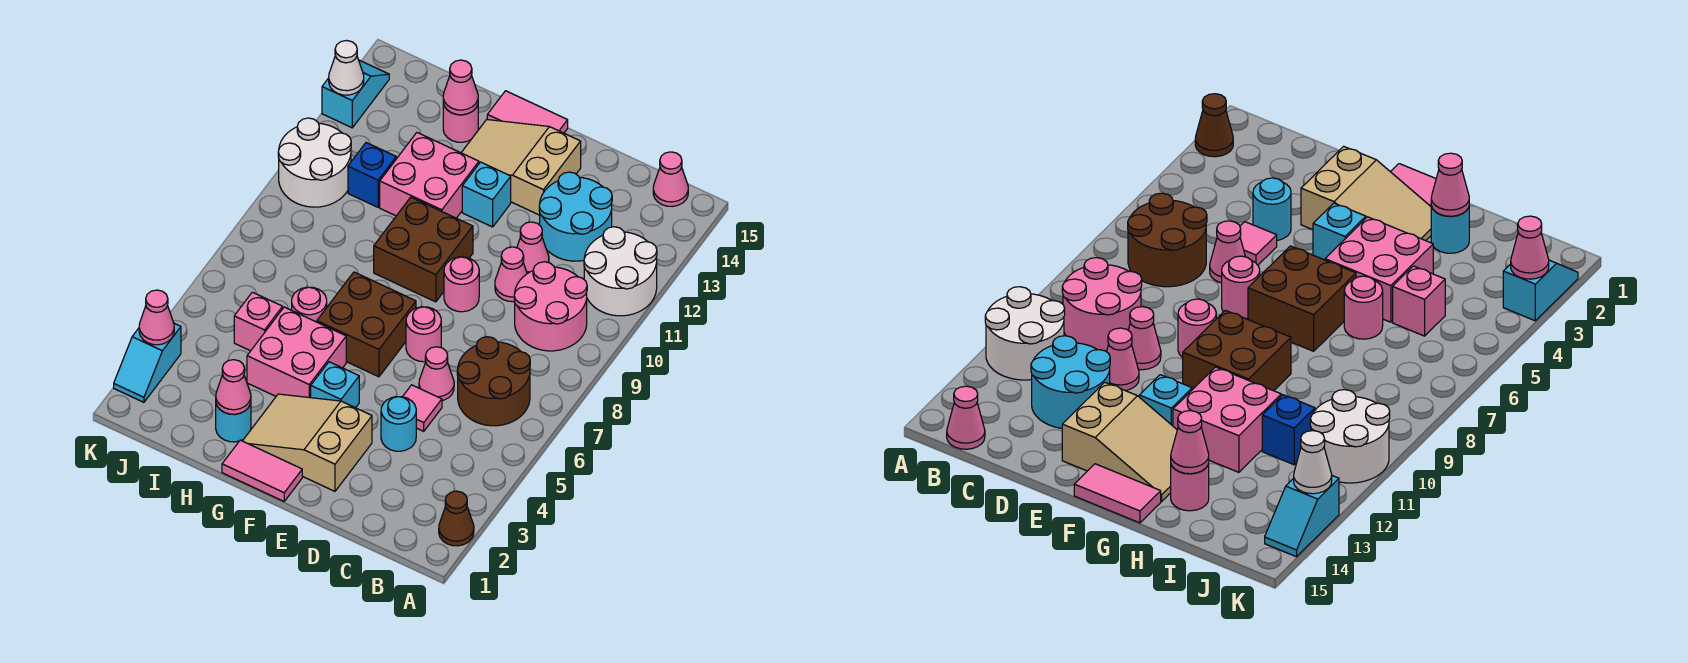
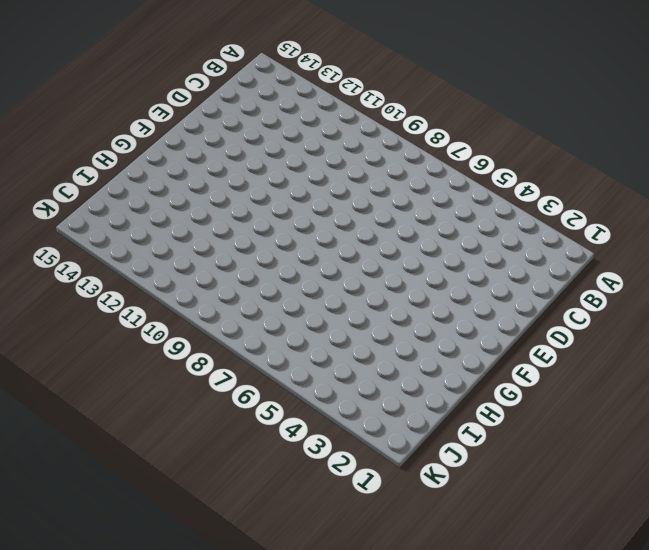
none -> brown cone A2 level 1
none -> white round brick A11:B12 level 1
none -> brown round brick B6:C7 level 1
none -> pink round brick B9:C10 level 1

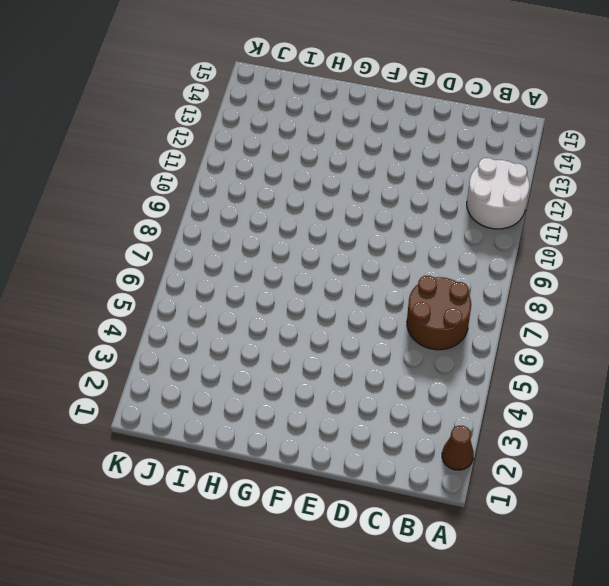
none -> pink round brick B9:C10 level 1
none -> pink cone B15 level 1
none -> cyan round brick C12:D13 level 1
none -> cyan round brick D4 level 1

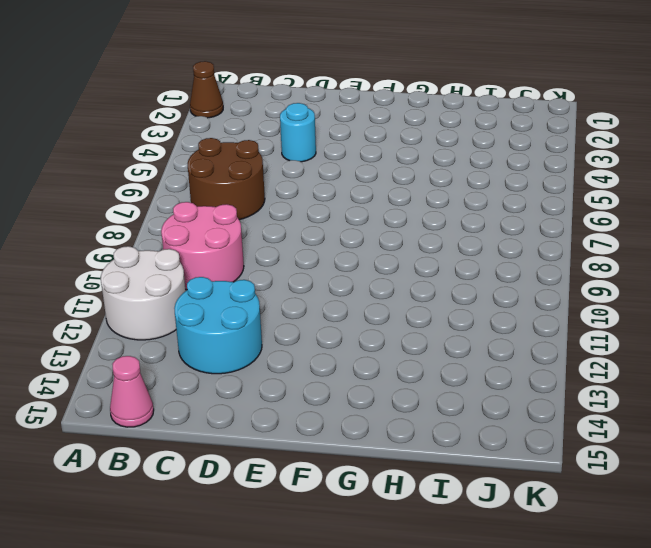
none -> pink tile D5 level 1
none -> pink cone D6 level 1
none -> pink cone D10 level 1
none -> pink cone D11 level 1

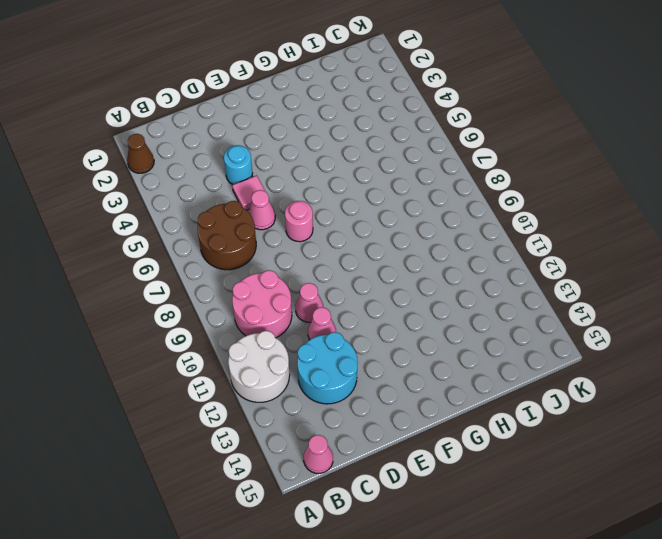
none -> tan slope E2:G3 level 1 top E
none -> pink round brick E9 level 1
none -> tan slope E13:G14 level 1 top E
none -> pink tile F1:G1 level 1

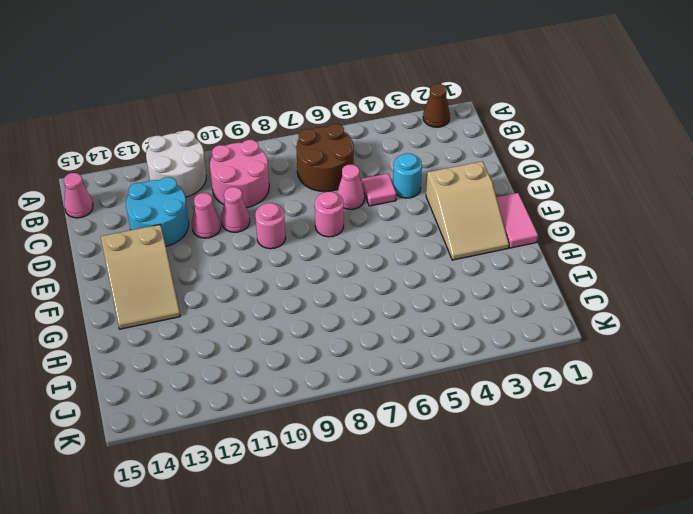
none -> cyan brick F4 level 1
none -> brown brick F6:G7 level 1
none -> brown brick F9:G10 level 1
none -> cyan brick F12 level 1

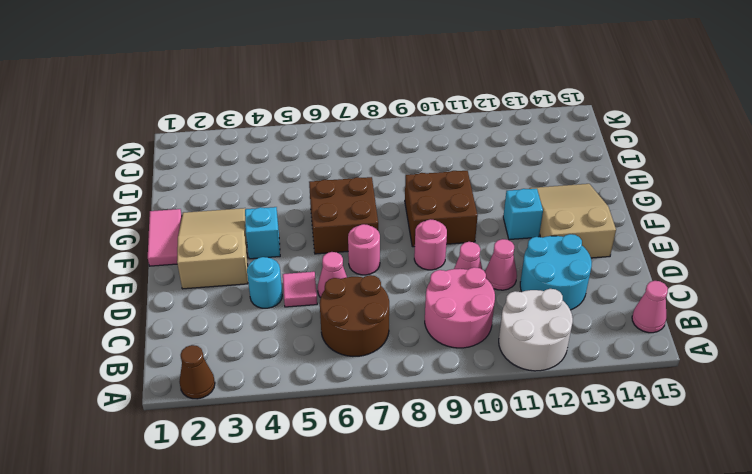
none -> pink tile F15:G15 level 1
none -> pink brick G4:H5 level 1
none -> pink brick G11:H12 level 1
none -> cyan round brick H2 level 1

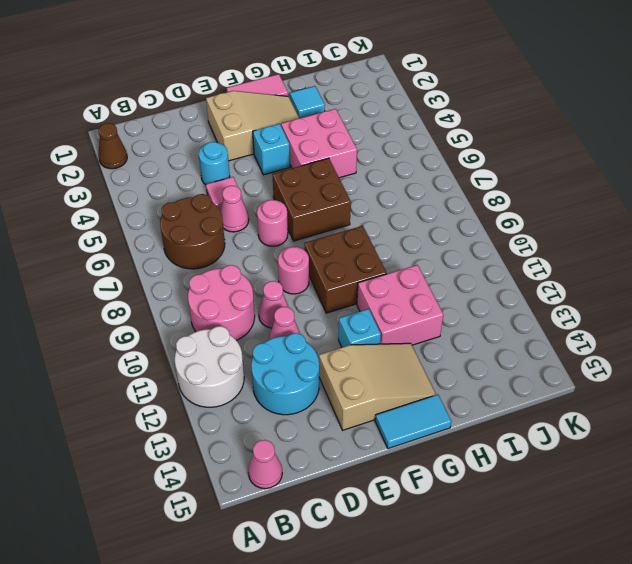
cyan tile F15:G15 level 1 -> pink tile F15:G15 level 1
cyan tile H2 level 1 -> cyan round brick H2 level 1
none -> pink round brick H6 level 1
none -> pink round brick H14 level 1
none -> pink brick I5 level 1
none -> blue brick I11 level 1

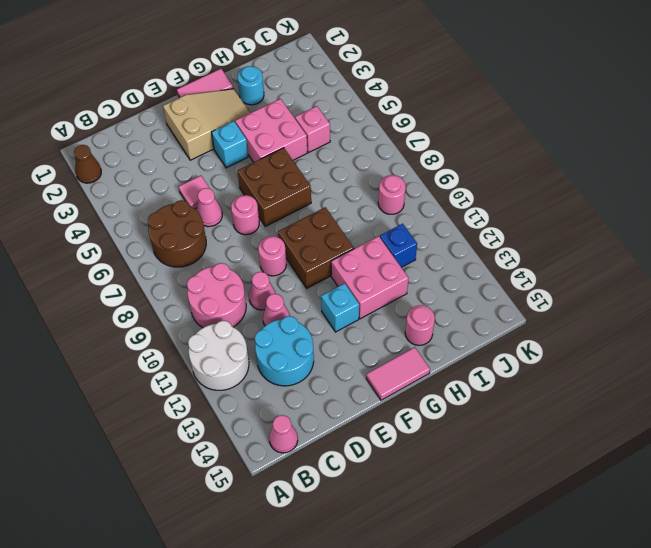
pink round brick J9 level 1 -> pink round brick H6 level 1
none -> cyan round brick D4 level 1
none -> tan slope E13:G14 level 1 top E
none -> white round brick J10:K11 level 1
none -> cyan slope K2:K3 level 1 top 3

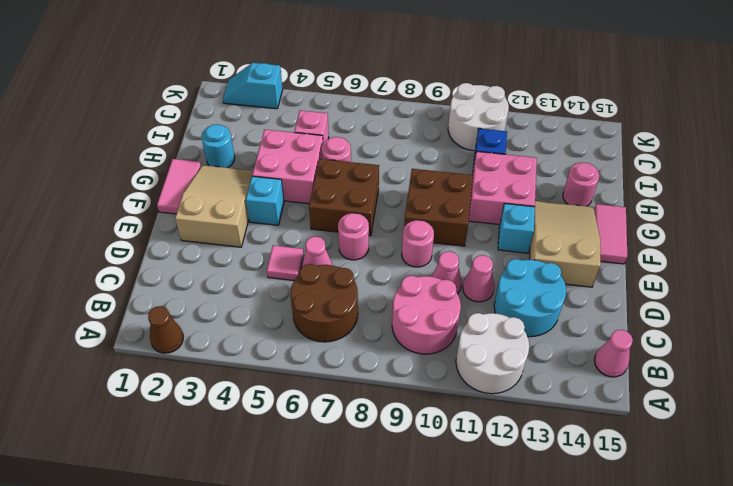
none -> cyan round brick D4 level 1
none -> cyan slope K13:K14 level 1 top 13
none -> pink cone H2 level 2
none -> pink cone H14 level 2

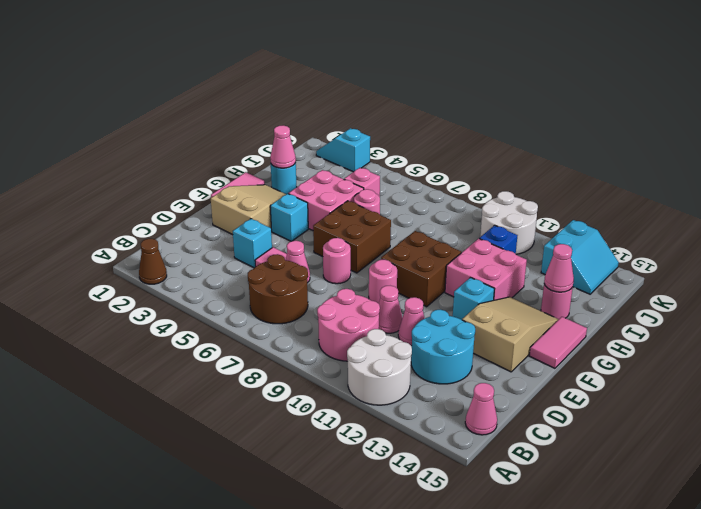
cyan brick D4 level 1 -> cyan round brick D4 level 1
cyan slope J13:K14 level 1 top 13 -> cyan slope K13:K14 level 1 top 13
none -> pink cone K3 level 2
none -> white cone K13 level 2

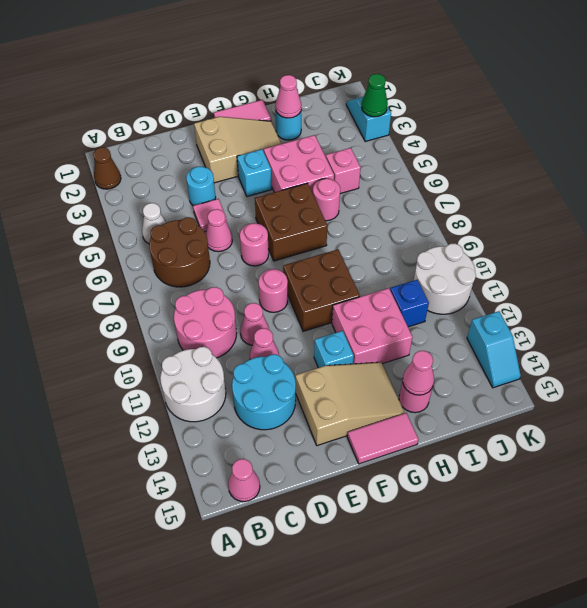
white cone B5 level 1 -> white cone K13 level 2
green cone K3 level 2 -> pink cone K3 level 2

